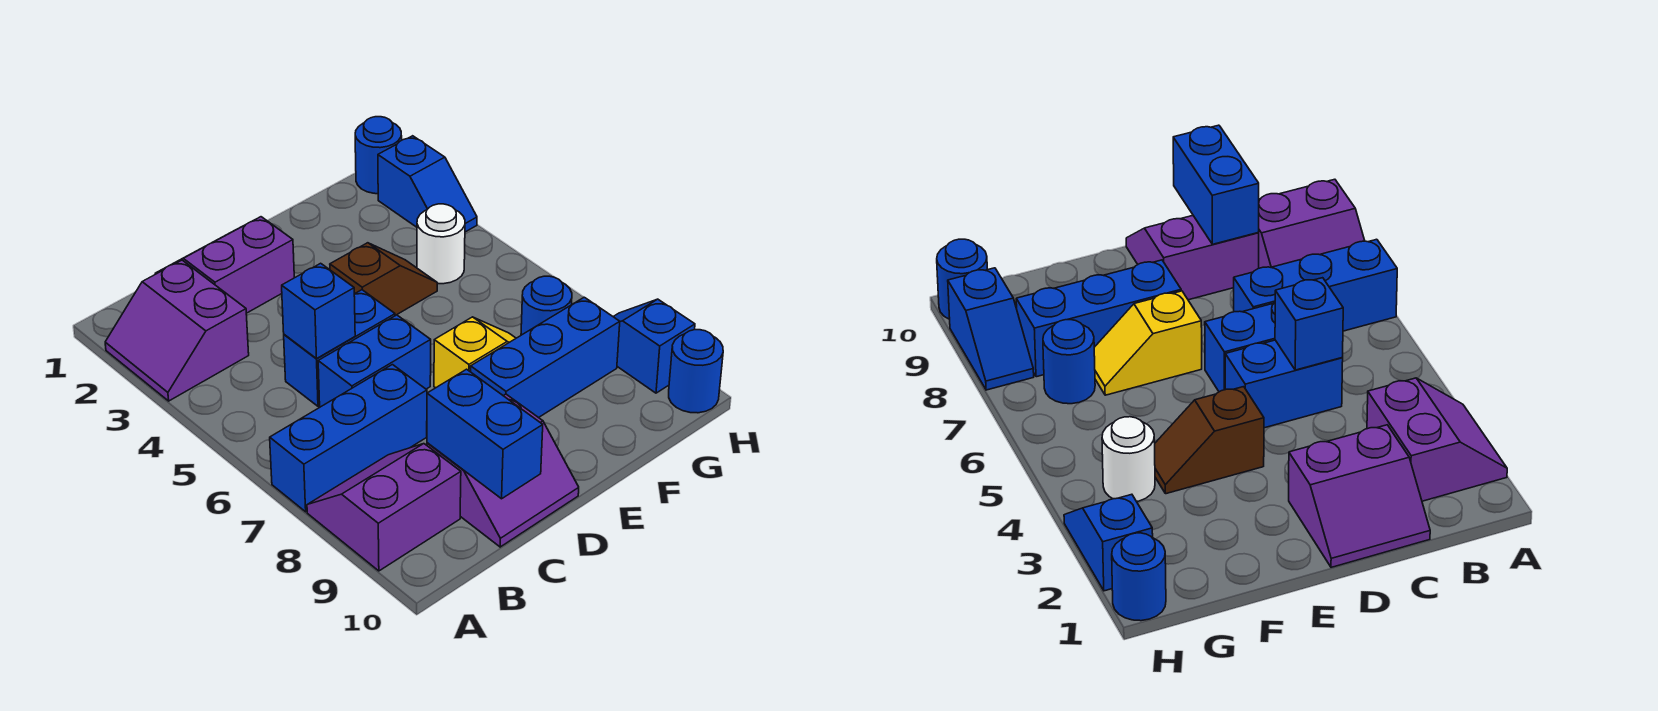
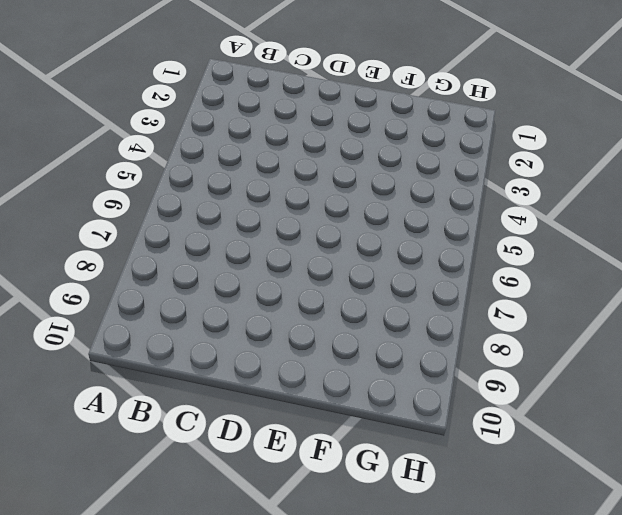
none -> purple slope A2:B3 level 1 top B
none -> blue brick A7:C7 level 1
none -> purple slope A8:B9 level 1 top 9

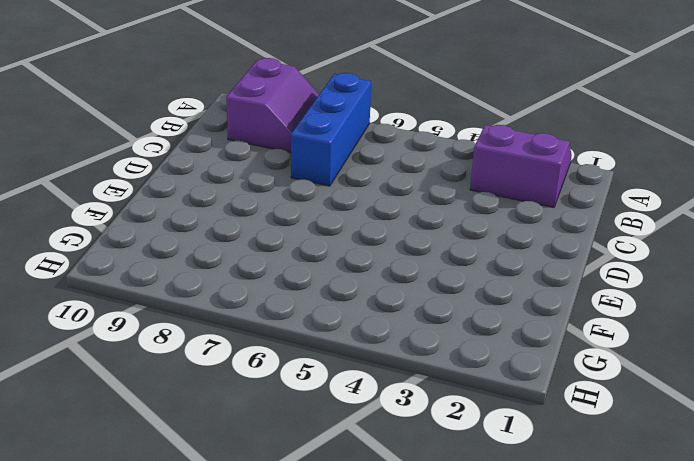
none -> purple slope C1:D2 level 1 top 2
none -> blue brick C5:D5 level 1
none -> blue brick C6:D6 level 1

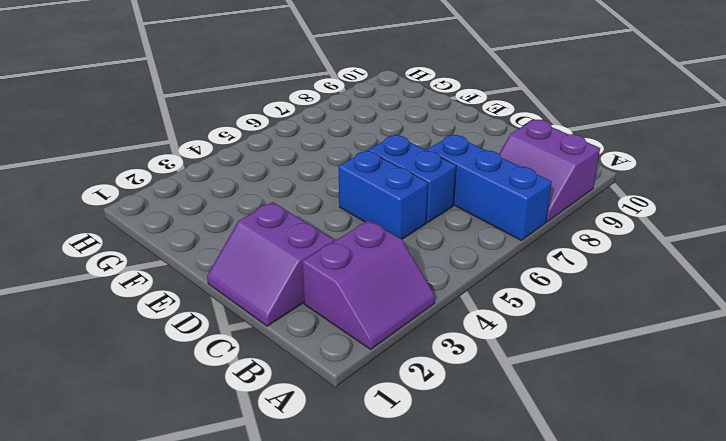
none -> purple slope C9:D10 level 1 top 9
none -> brown slope E4:F4 level 1 top E
none -> yellow slope E7:F7 level 1 top E

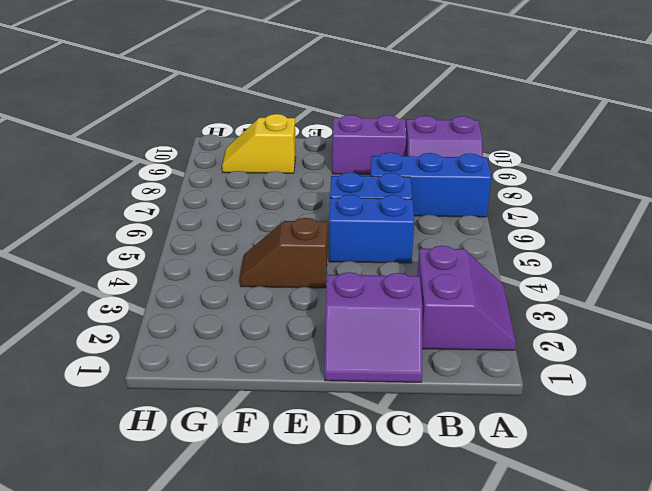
yellow slope F9:G9 level 1 top F -> yellow slope E7:F7 level 1 top E
none -> blue brick E8:G8 level 1
none -> white round brick G4 level 1
none -> blue round brick G7 level 1

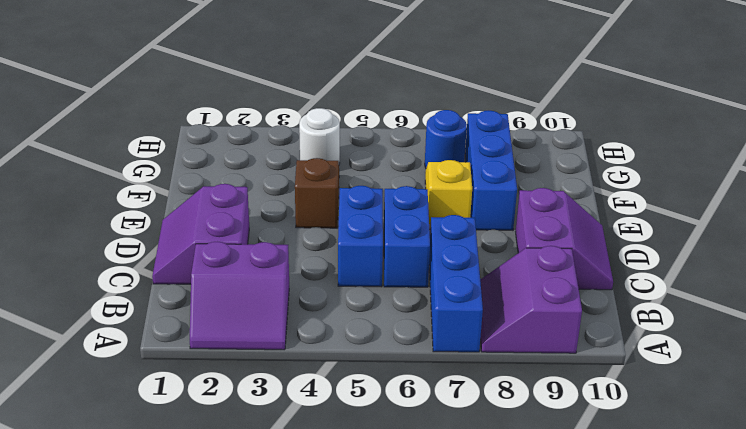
none -> blue round brick H1 level 1
none -> blue slope H2:H3 level 1 top 2
none -> blue slope H8:H9 level 1 top 9

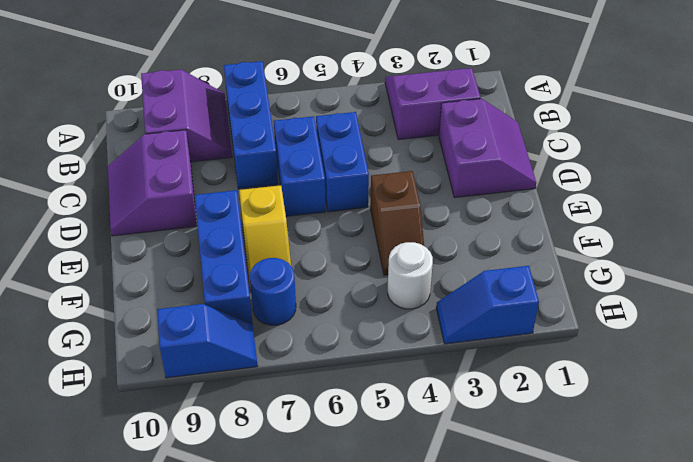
none -> blue round brick H1 level 1
none -> blue round brick H10 level 1
none -> blue brick C5 level 2

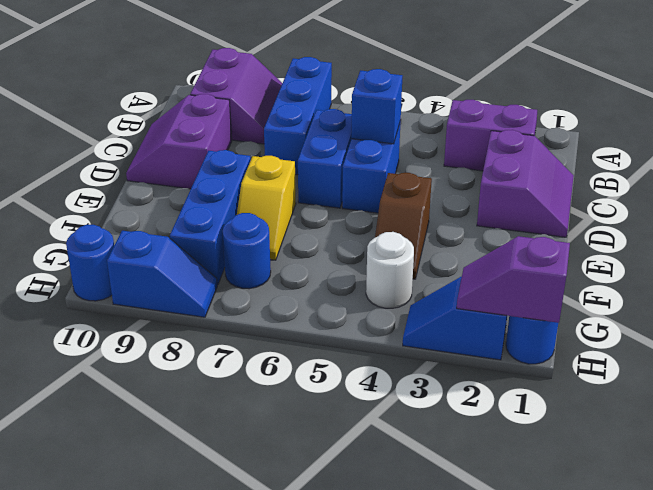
purple slope H1:H2 level 2 top 1 -> none
none -> blue brick C9:C10 level 2

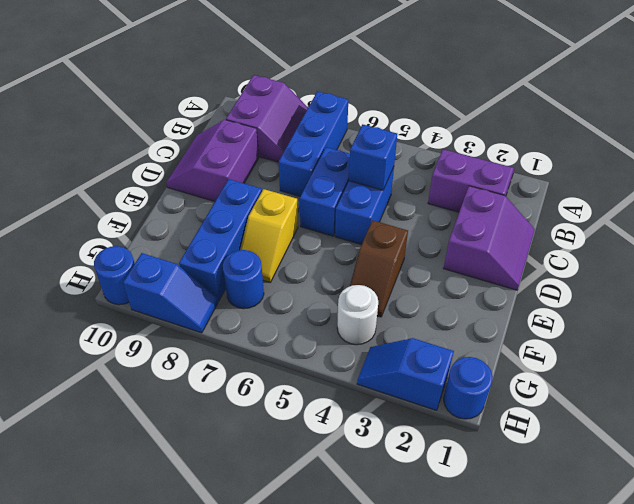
none -> blue brick C9:C10 level 2

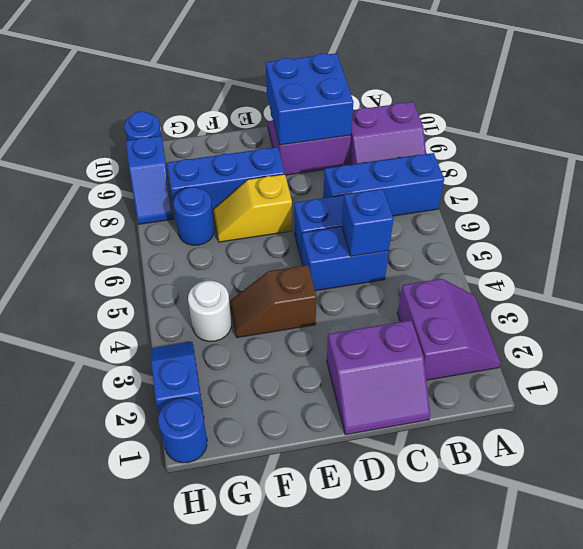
blue brick C9:D10 level 2 -> blue brick C9:C10 level 2

